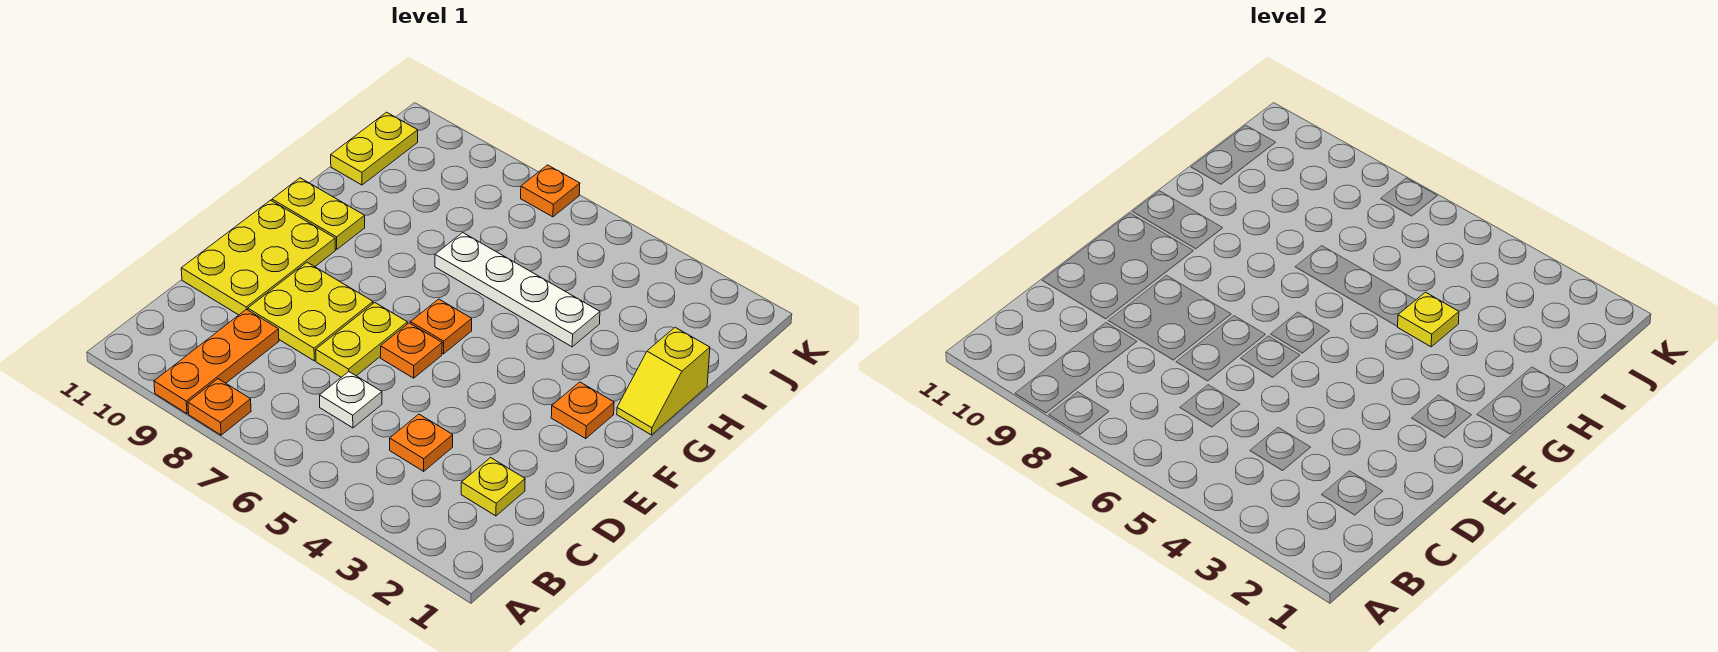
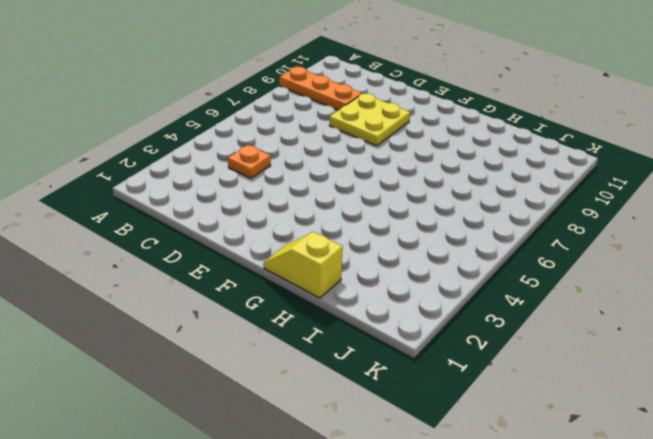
none -> orange plate A8 level 1
none -> yellow plate C2 level 1
none -> white plate C6 level 1

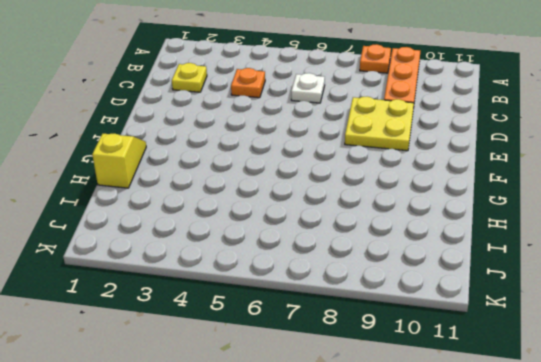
none -> yellow plate D7:E7 level 1
none -> yellow plate D10:F11 level 1
none -> orange plate E6 level 1

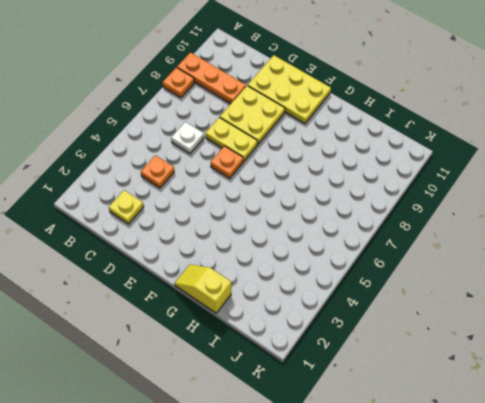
none -> orange plate F2 level 1
none -> orange plate F6 level 1
none -> yellow plate G10:G11 level 1

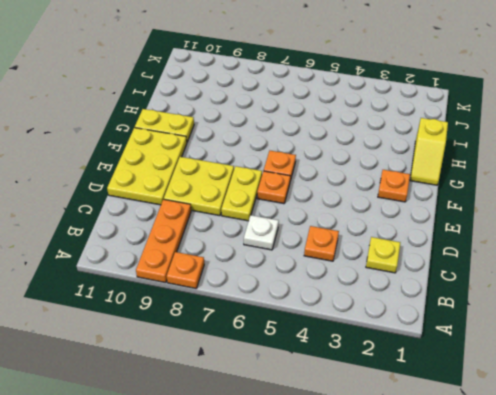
none -> white plate H4:H7 level 1
none -> yellow plate I11:J11 level 1
none -> orange plate K7 level 1

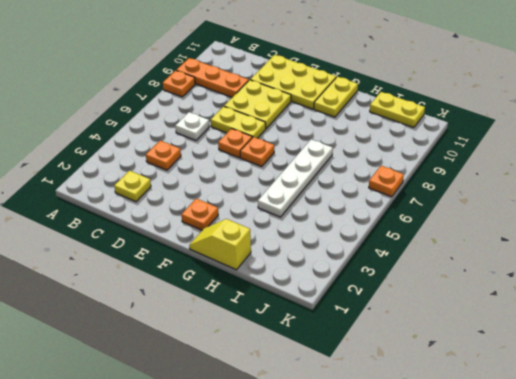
none -> yellow plate H4 level 2

